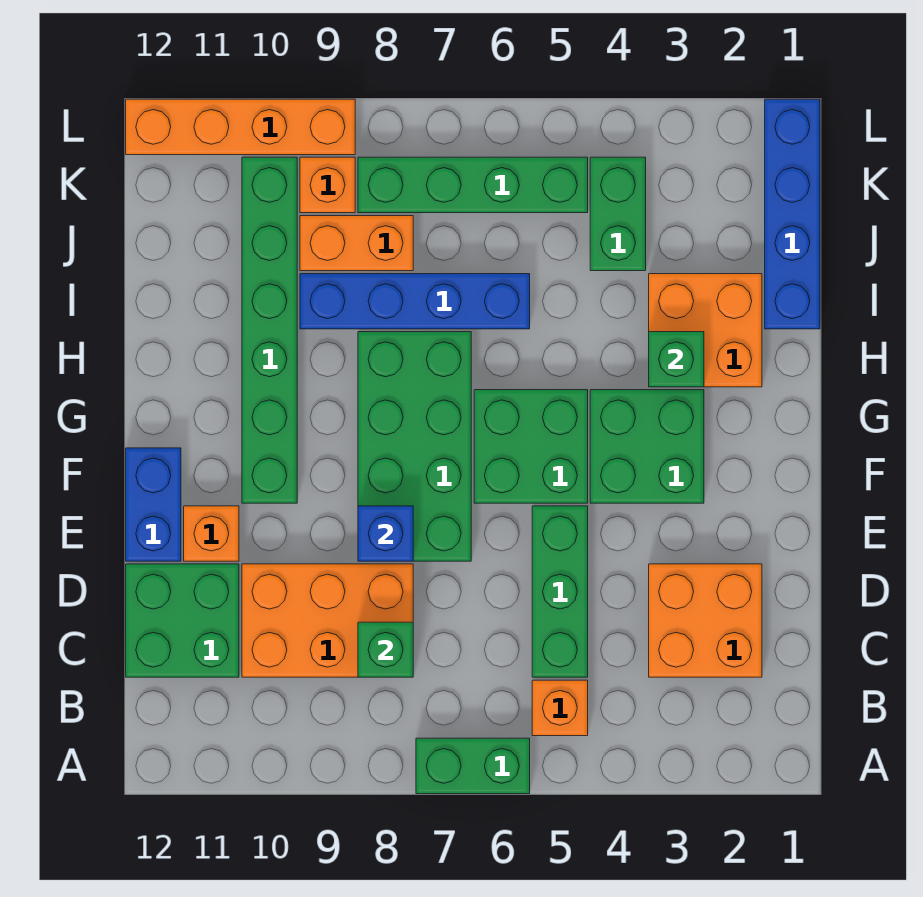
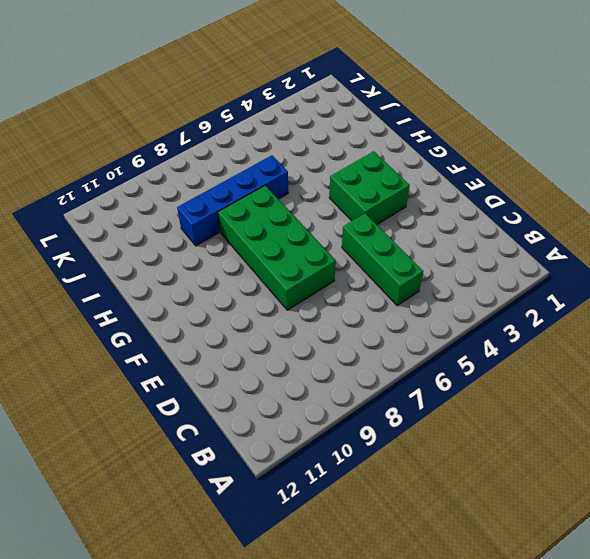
none -> green brick A6:A7 level 1
none -> orange brick B5 level 1
none -> orange brick C2:D3 level 1

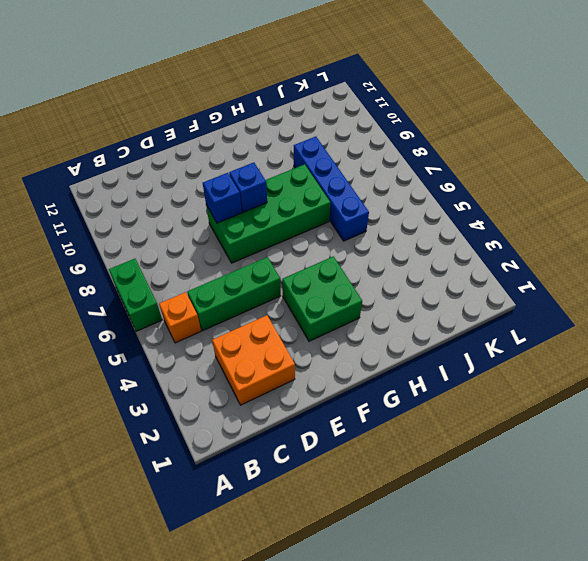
blue brick F8 level 2 -> none
none -> orange brick C8:D10 level 1
none -> green brick C11:D12 level 1
none -> orange brick E11 level 1

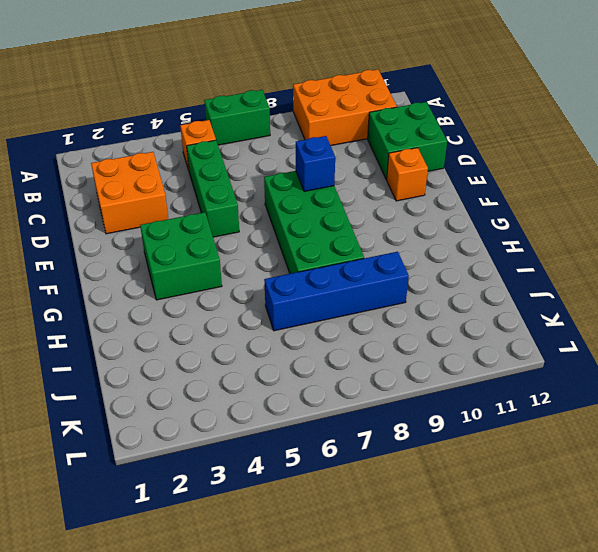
orange brick A9:B11 level 1 -> orange brick C8:D10 level 1
none -> blue brick E12:F12 level 1
none -> green brick F5:G6 level 1
none -> green brick F10:K10 level 1

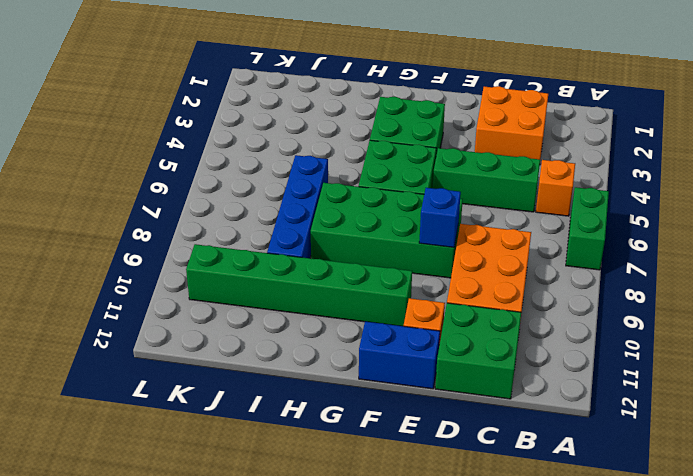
none -> orange brick H2:I3 level 1
none -> blue brick I1:L1 level 1
none -> green brick J4:K4 level 1

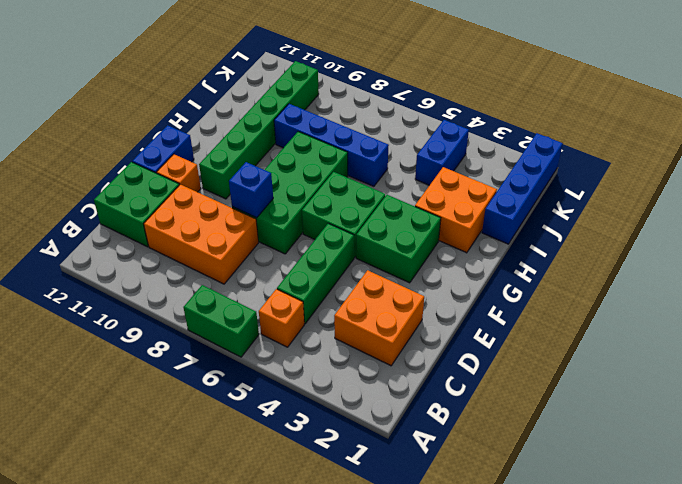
blue brick J4:K4 level 1 -> green brick J4:K4 level 1
none -> orange brick J8:J9 level 1
none -> green brick K5:K8 level 1
none -> orange brick K9 level 1

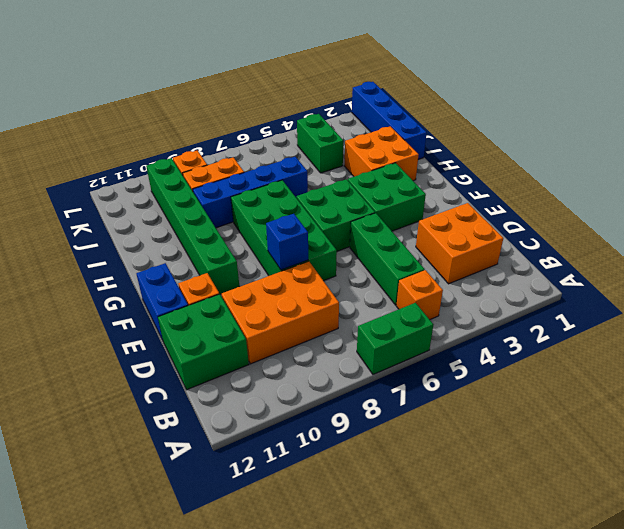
none -> green brick K5:K8 level 1
none -> orange brick L9:L12 level 1
none -> green brick C8 level 2

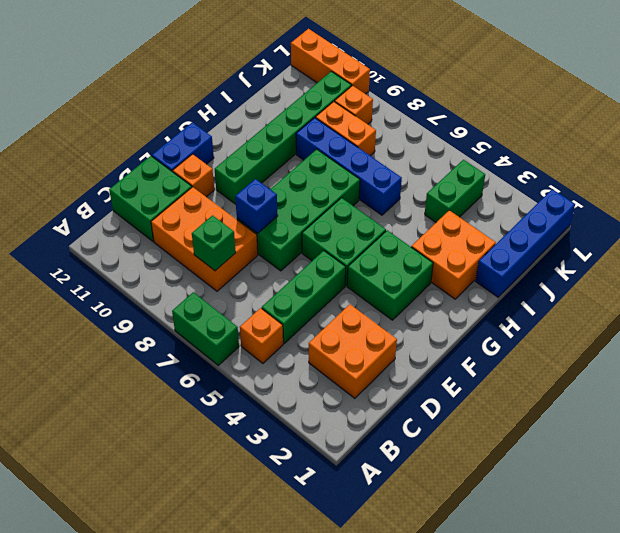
orange brick L10:L12 level 1 -> orange brick L9:L12 level 1
none -> green brick K5:K8 level 1
none -> green brick H3 level 2

